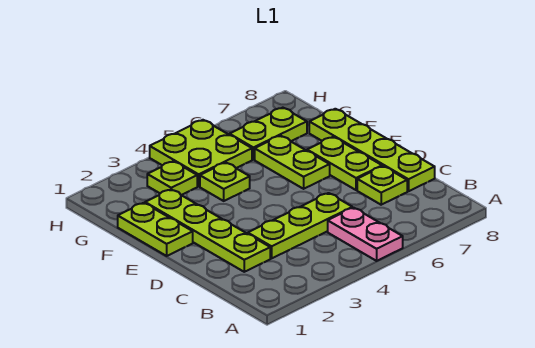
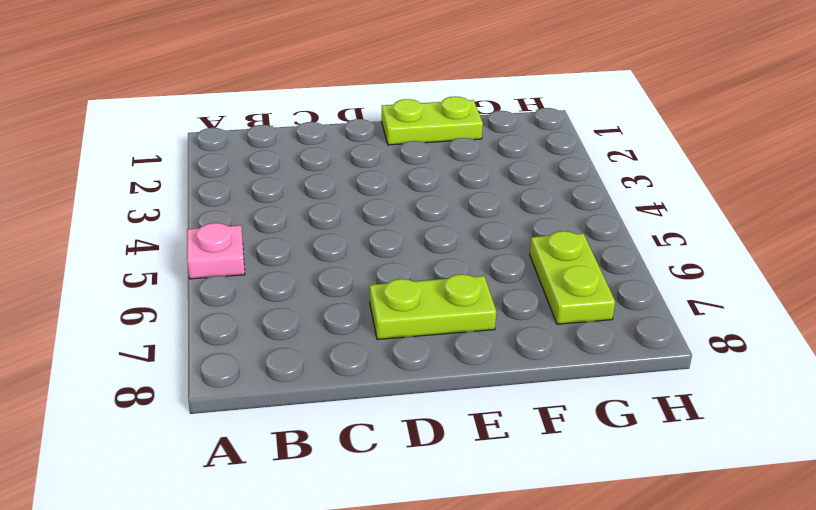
pink plate A5 level 1 -> pink plate A5:B5 level 1
none -> lime plate C2:F2 level 1
none -> lime plate C3:C5 level 1
none -> lime plate C7 level 1

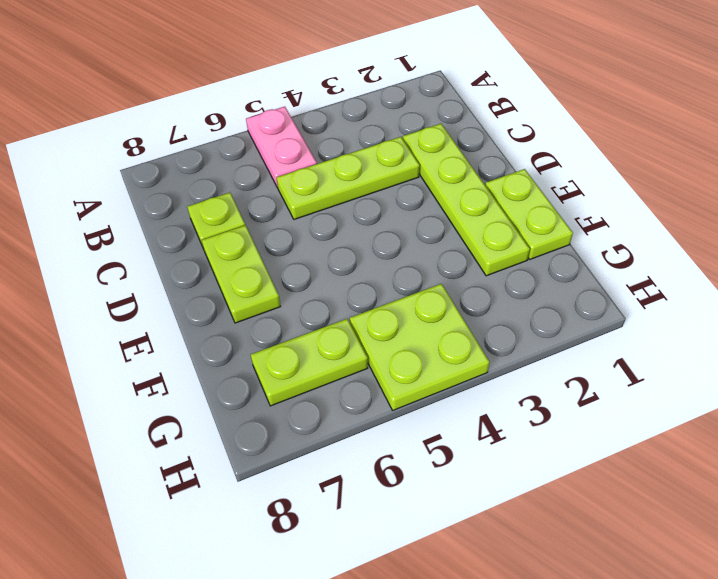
none -> lime plate C8:F8 level 1
none -> lime plate E6:F6 level 1
none -> lime plate F4 level 1

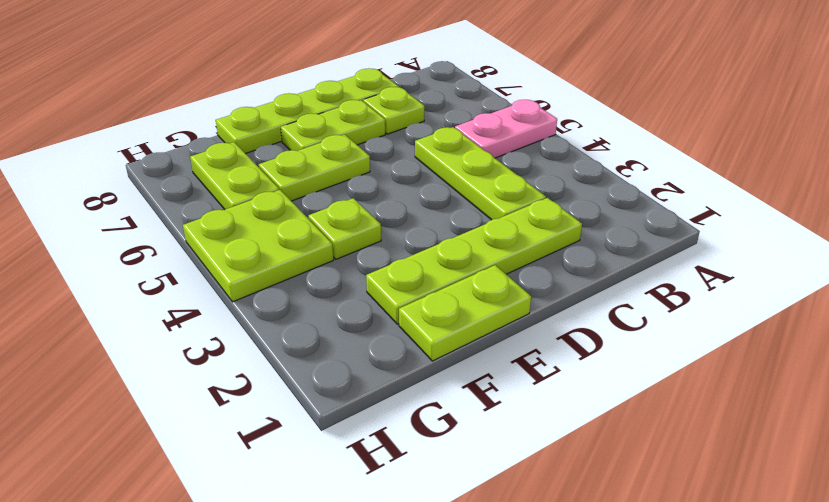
none -> lime plate G3 level 1

